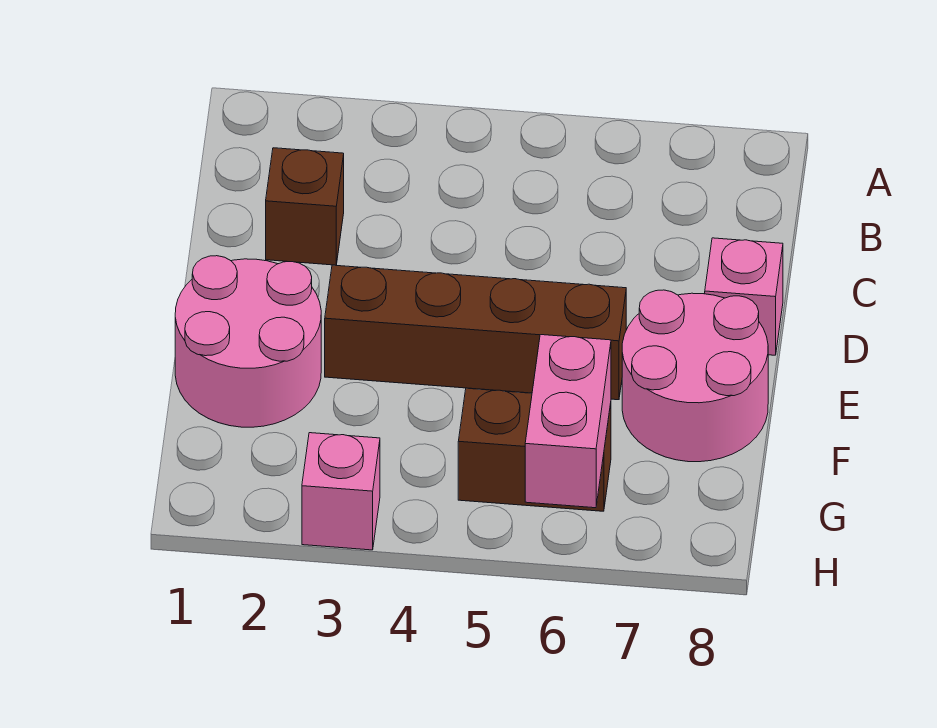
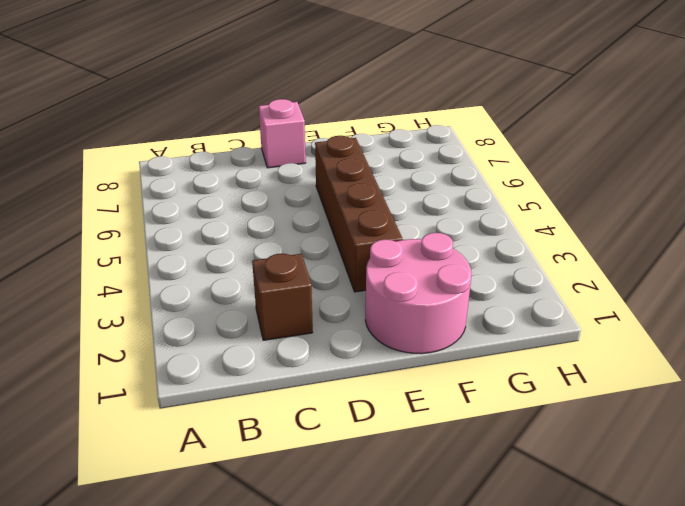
none -> pink round brick E7:F8 level 1
none -> brown brick G5:G6 level 1

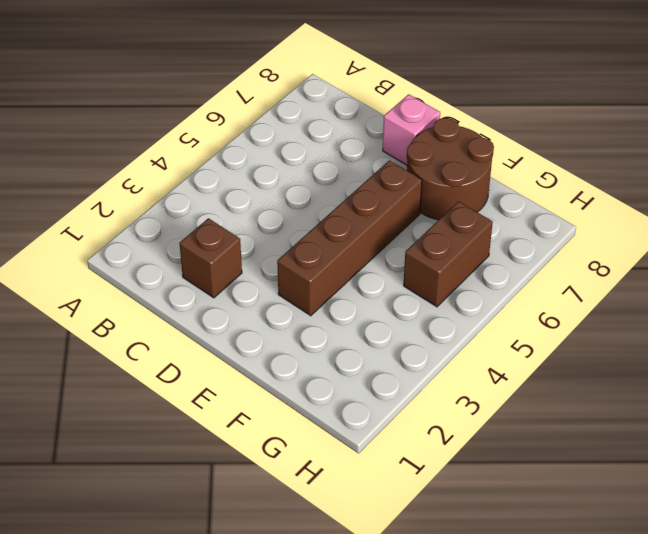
brown round brick E7:F8 level 1 -> pink round brick E7:F8 level 1
none -> pink round brick E1:F2 level 1
none -> pink brick H3 level 1

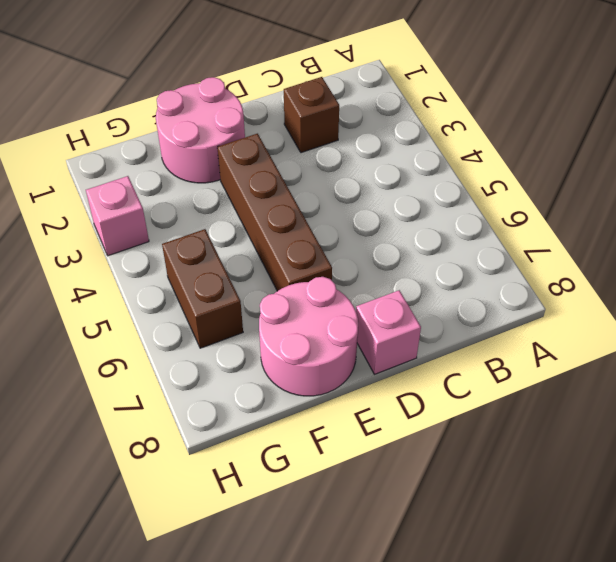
none -> pink brick G6:H6 level 2

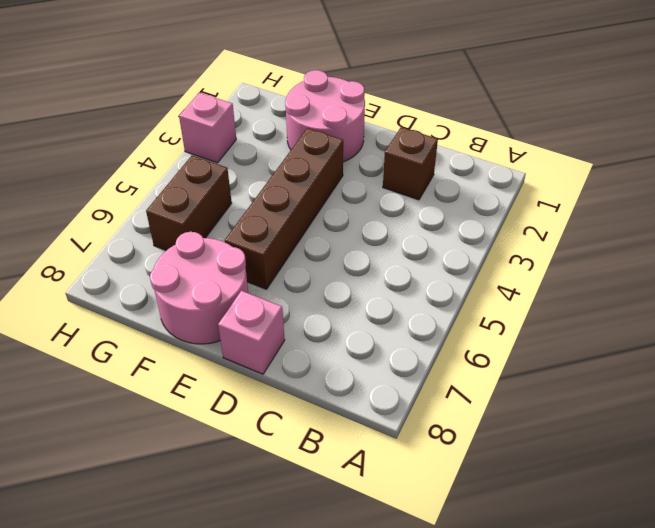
none -> pink brick G6:H6 level 2

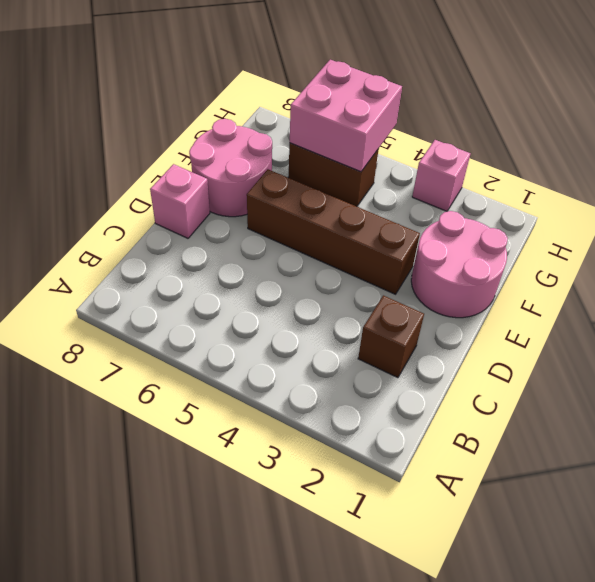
pink brick G5:H6 level 2 -> pink brick G6:H6 level 2

